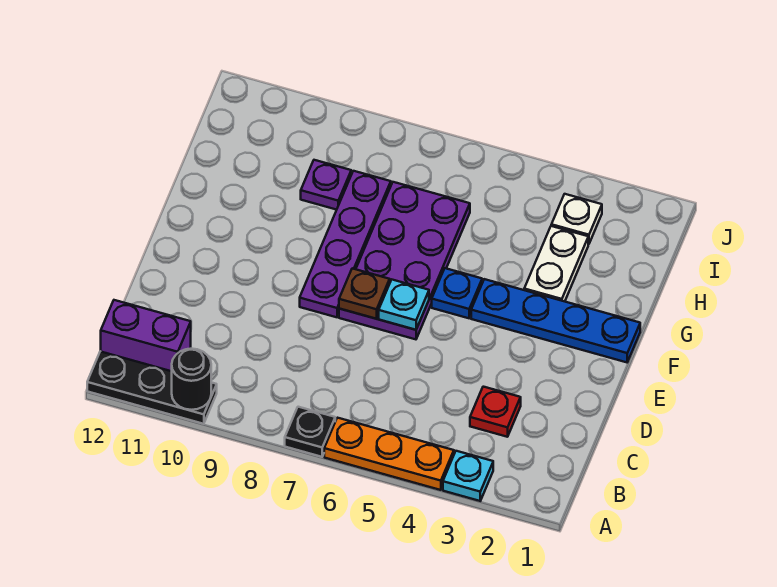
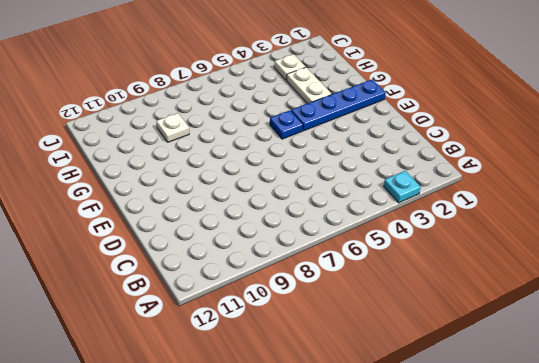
white plate H9 level 1 -> purple plate H9 level 1
none -> orange plate A4:A6 level 1
none -> black plate A7 level 1
none -> black plate A10:A12 level 1

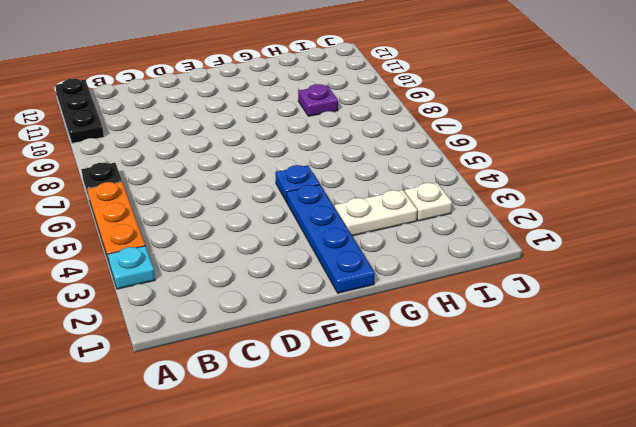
none -> purple brick B11:B12 level 1
none -> red plate C3 level 1
none -> purple plate E6:H7 level 1

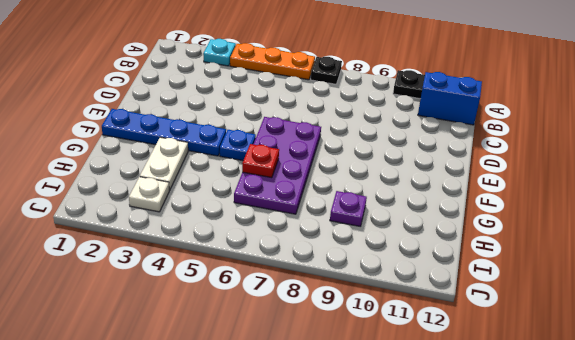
blue brick B11:B12 level 1 -> purple brick B11:B12 level 1
red plate G6 level 2 -> red plate C3 level 1
none -> purple plate E8:H8 level 1
none -> black round brick A10 level 2
none -> cyan plate E6 level 2

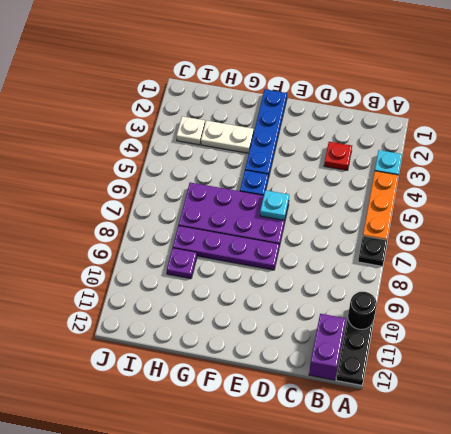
none -> brown plate E7 level 2

